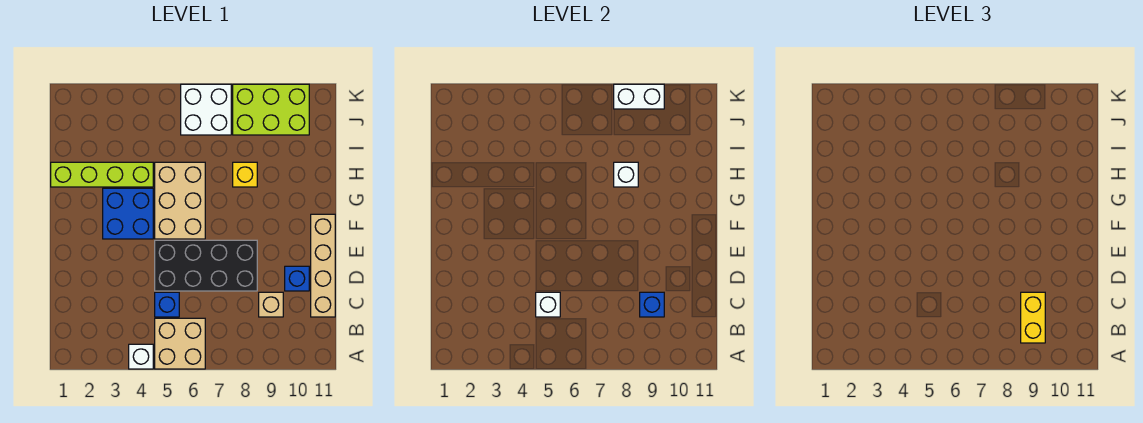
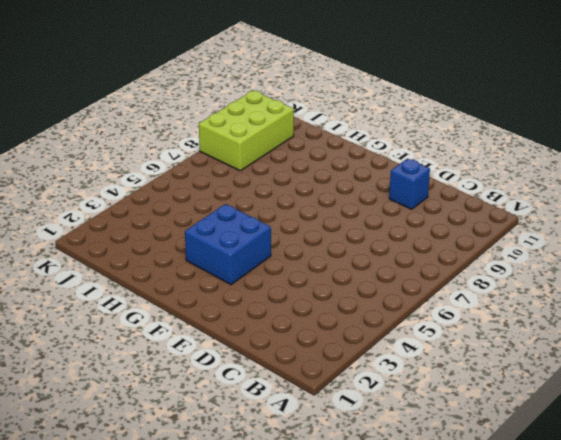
none -> white brick A4 level 1
none -> tan brick A5:B6 level 1
none -> blue brick C5 level 1

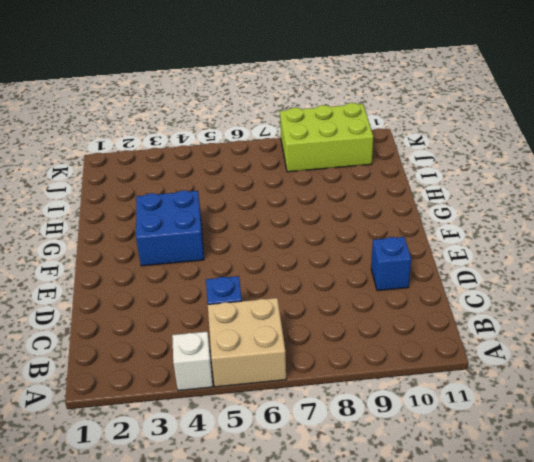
none -> tan brick C9 level 1
none -> tan brick C11:F11 level 1
none -> black brick D5:E8 level 1

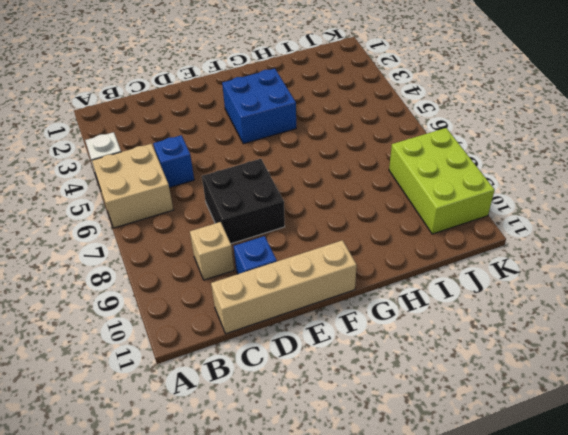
black brick D7:E8 level 1 -> black brick D5:E8 level 1
none -> tan brick F5:H6 level 1
none -> lime brick H1:H4 level 1
none -> yellow brick H8 level 1

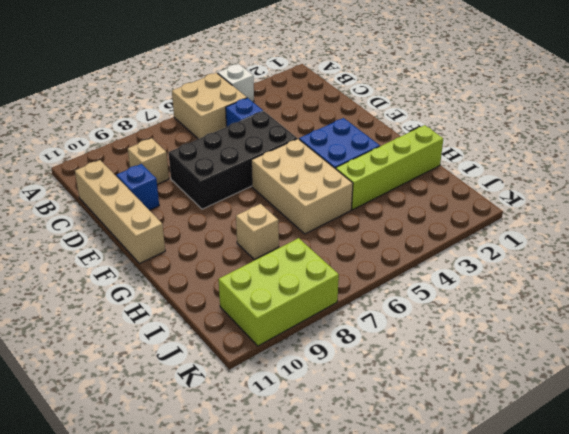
tan brick H8 level 1 -> yellow brick H8 level 1
none -> white brick J6:K7 level 1
none -> white brick C5 level 2
none -> blue brick C9 level 2

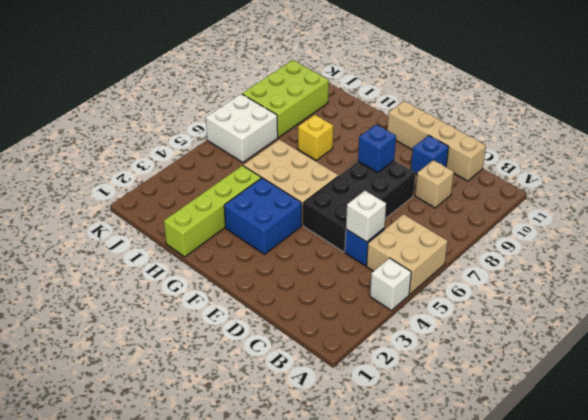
blue brick E8 level 2 -> blue brick C9 level 2
none -> white brick H8 level 2
none -> white brick K8:K9 level 2
none -> yellow brick B9:C9 level 3

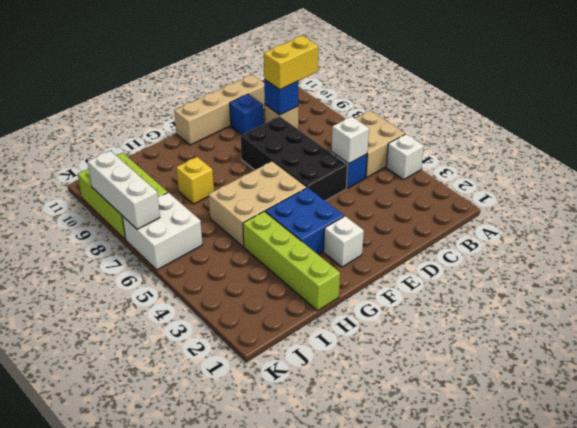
white brick F2 level 1 -> white brick H8 level 2
white brick K7:K9 level 2 -> white brick K8:K9 level 2

